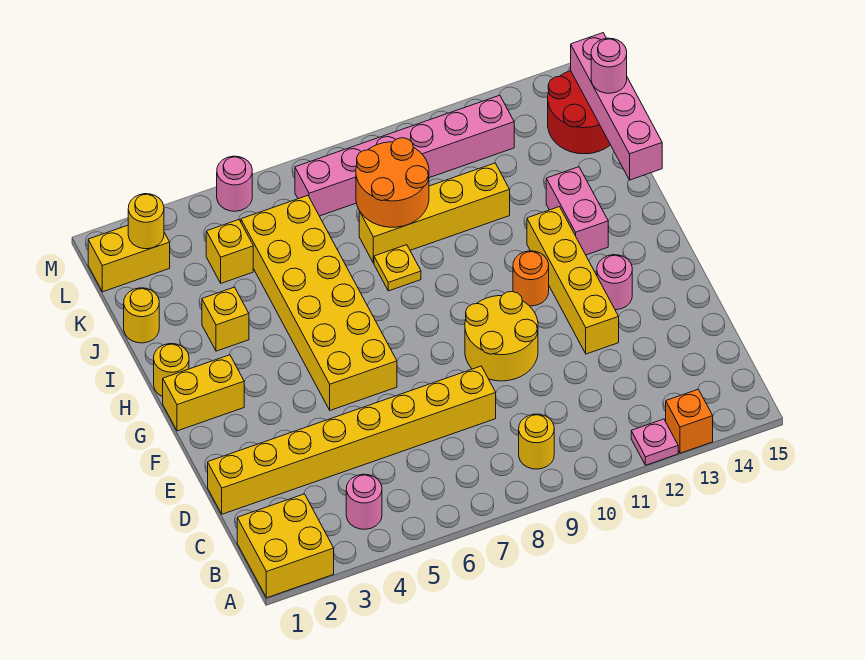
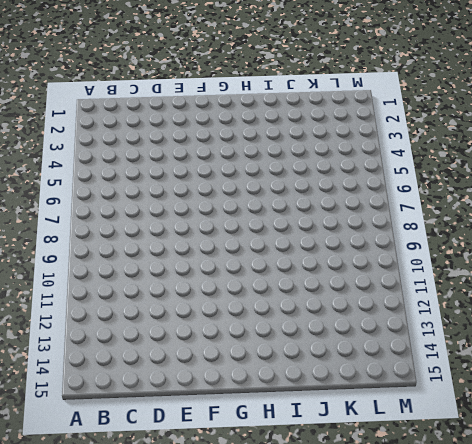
none -> yellow brick A1:B2 level 1
none -> pink plate A12 level 1
none -> orange brick A13 level 1

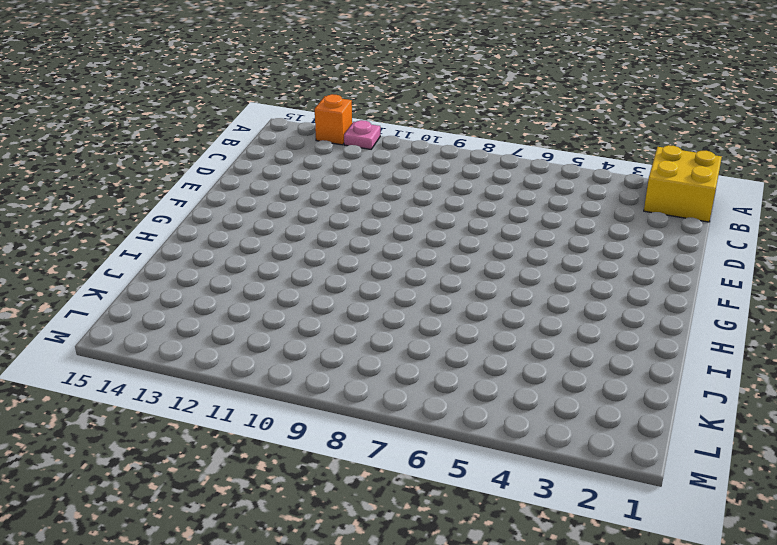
none -> pink round brick B4 level 1
none -> yellow round brick B9 level 1
none -> yellow brick D1:D8 level 1

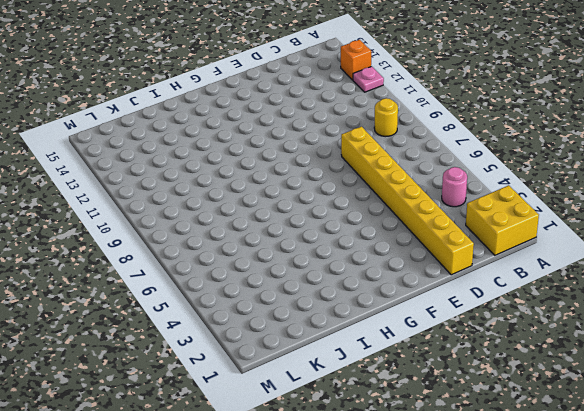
none -> yellow round brick E9:F10 level 1
none -> yellow brick E12:H12 level 1
none -> yellow brick F5:K6 level 1

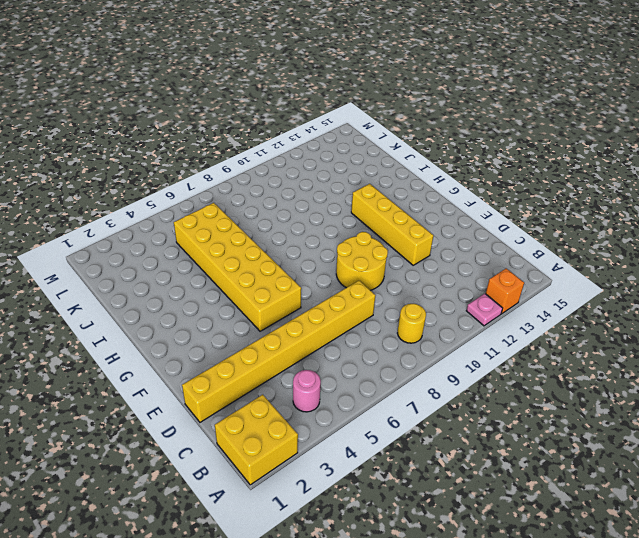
none -> pink round brick F13 level 1
none -> yellow brick G1:G2 level 1
none -> orange round brick G11 level 1

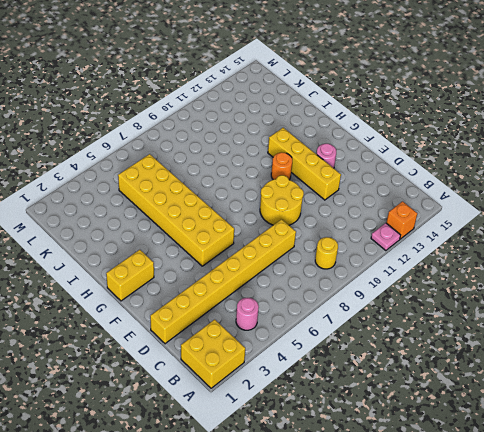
none -> yellow round brick H1 level 1
none -> pink brick H13:I13 level 1
none -> yellow brick I3 level 1

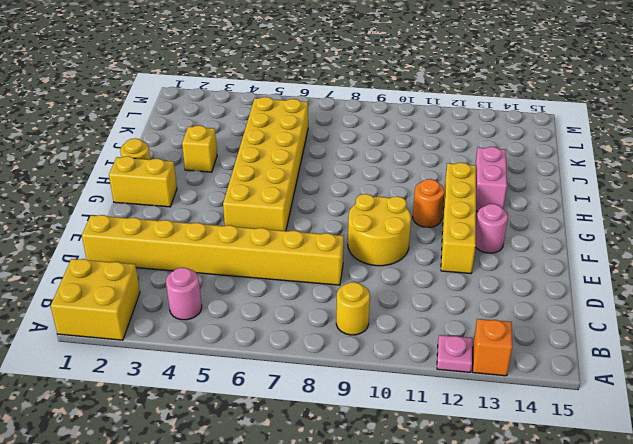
none -> yellow plate I8 level 1
none -> yellow round brick J1 level 1
none -> yellow brick J8:J11 level 1

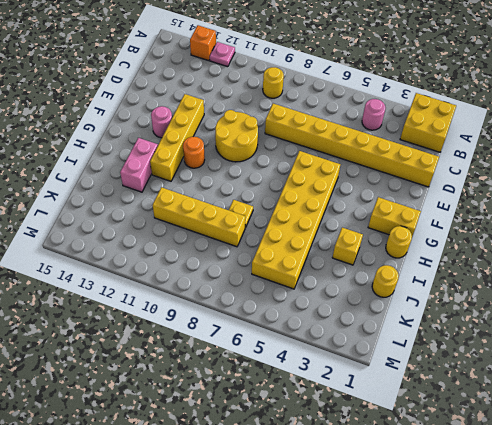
none -> yellow brick K4 level 1
none -> red round brick K14:L15 level 1
none -> yellow brick L1:L2 level 1

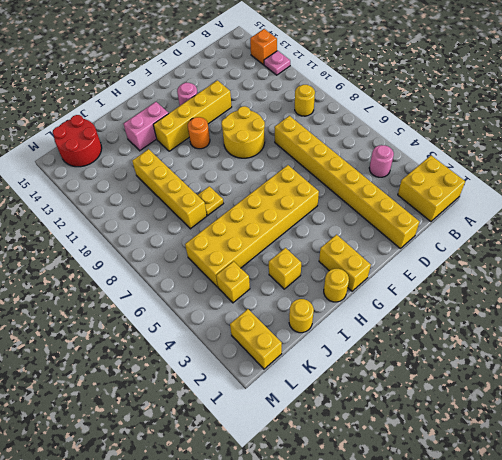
none -> pink brick L7:L12 level 1
none -> pink round brick M5 level 1
none -> pink brick I15:L15 level 2

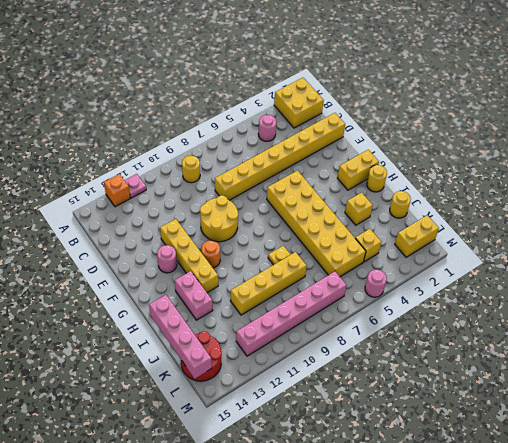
none -> orange round brick J8:K9 level 2
none -> yellow round brick L2 level 2
none -> pink round brick K15 level 3

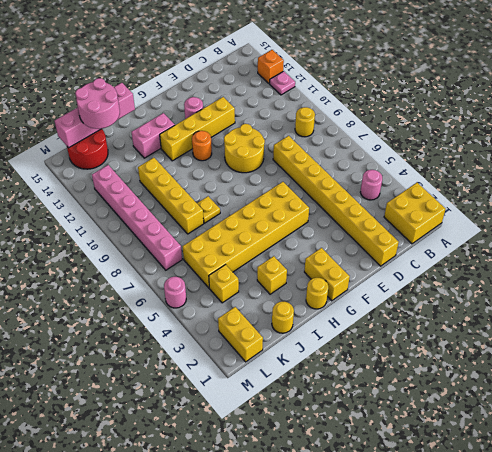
pink round brick J14:K15 level 3 -> pink round brick K15 level 3
none -> orange round brick J8:K9 level 2
none -> yellow round brick L2 level 2

